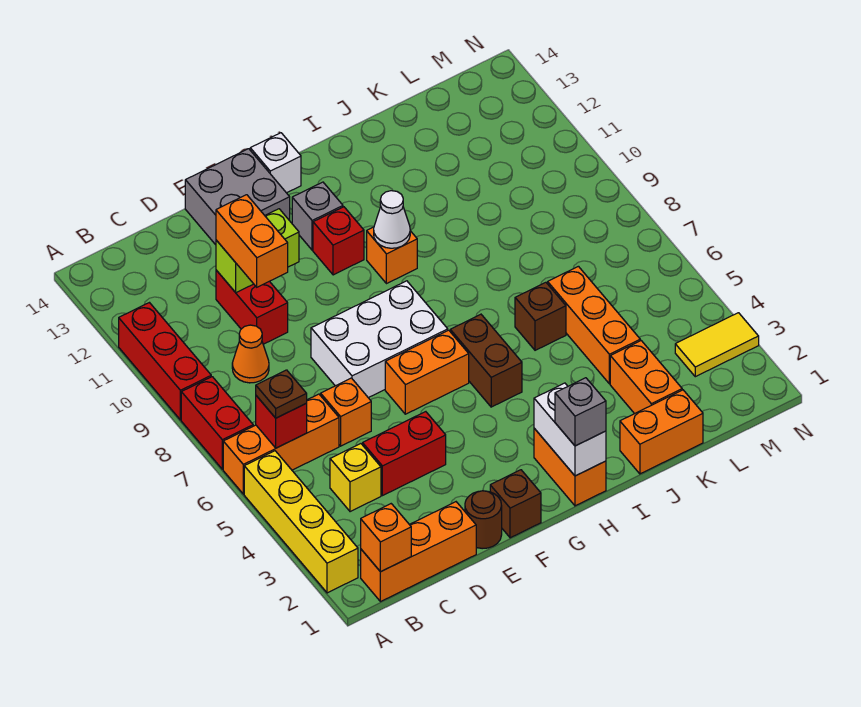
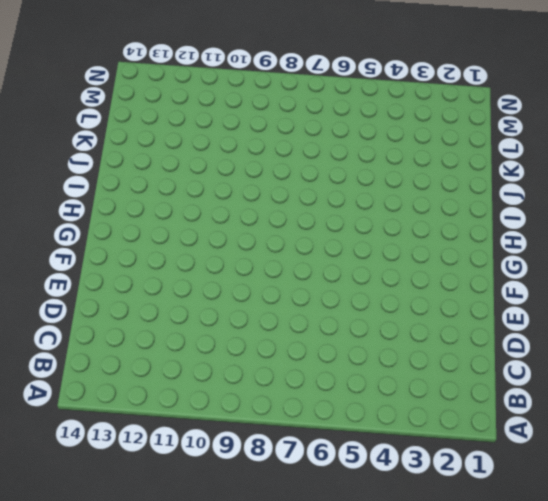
none -> yellow brick A2:A5 level 1
none -> orange brick A6:C6 level 1
none -> red brick A7:A8 level 1
none -> red brick A9:A11 level 1

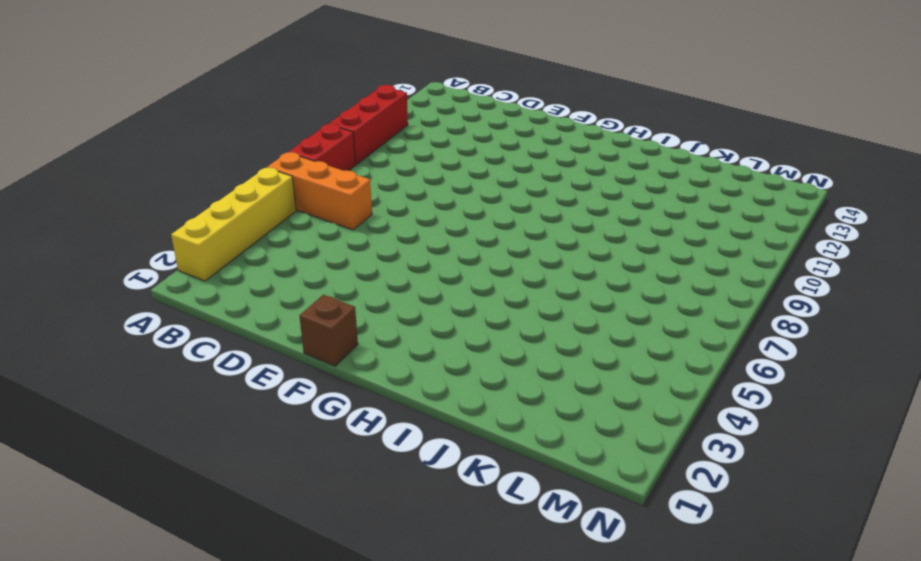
none -> orange brick B1:D1 level 1
none -> yellow brick C4 level 1
none -> orange cone C9 level 1
none -> red brick D4:E4 level 1

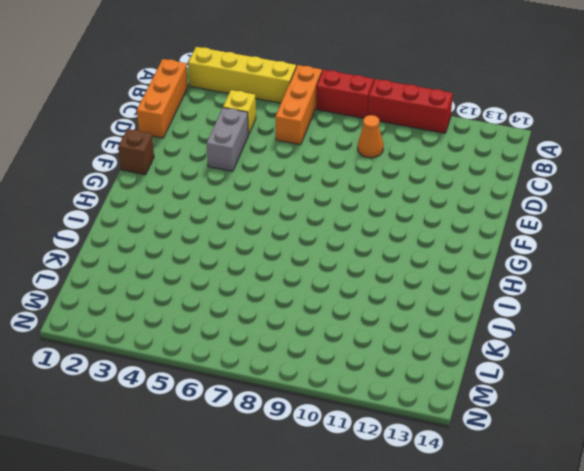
grey brick D4:E4 level 1 -> red brick D4:E4 level 1
none -> orange brick D6 level 1
none -> red brick D10:D11 level 1
none -> brown round brick E1 level 1
none -> white brick E7:G8 level 1

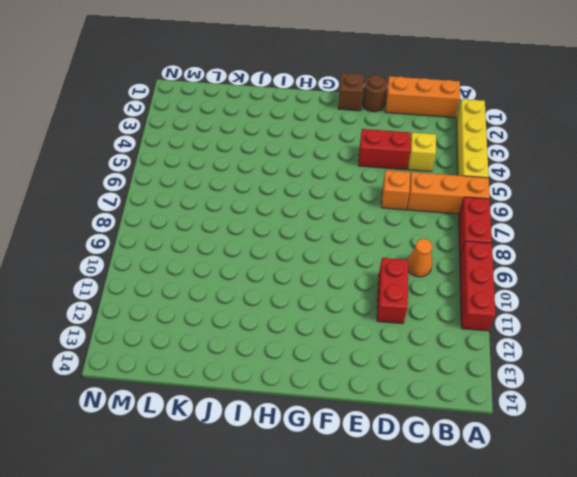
none -> white brick E7:G8 level 1
none -> grey brick E13:F14 level 1
none -> orange brick F6:G6 level 1
none -> red brick G11 level 1

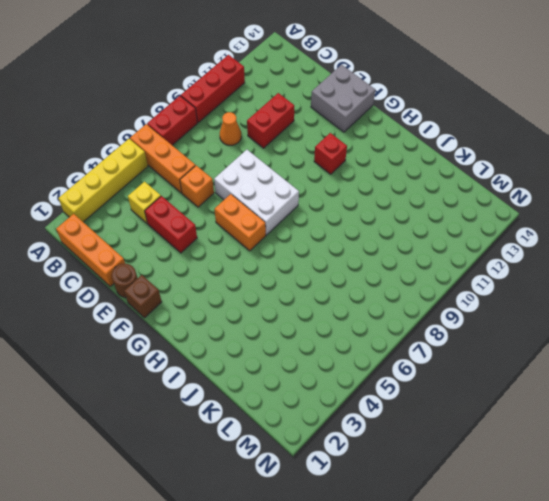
none -> grey brick G12 level 1
none -> white brick G14 level 1
none -> orange brick H1:H2 level 1
none -> brown brick H5:H6 level 1

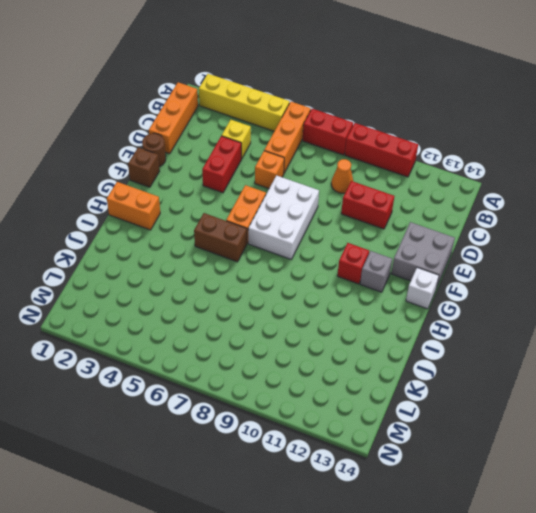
none -> orange brick H10 level 1
none -> orange brick J1:K1 level 1
none -> brown brick J6 level 1
none -> orange brick K2:K3 level 1

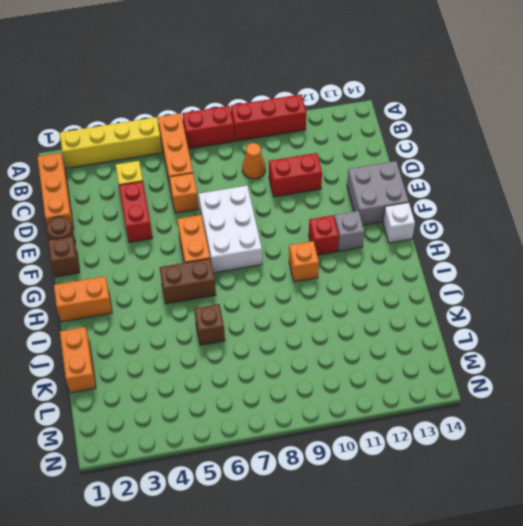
none -> orange brick K2:K3 level 1
none -> orange brick K4:K6 level 1
none -> yellow tile M3:N3 level 1
none -> orange brick B1 level 2

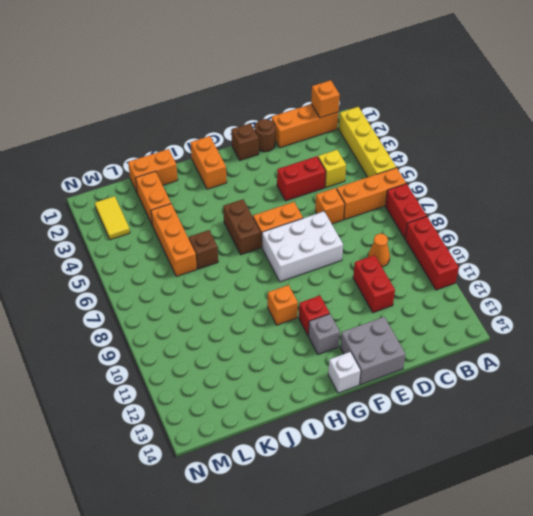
yellow tile M2:M3 level 1 -> yellow tile M3:N3 level 1
none -> red brick B6 level 2
none -> lime brick D11:E11 level 2
none -> white brick H1:H2 level 2
none -> white cone H10 level 2

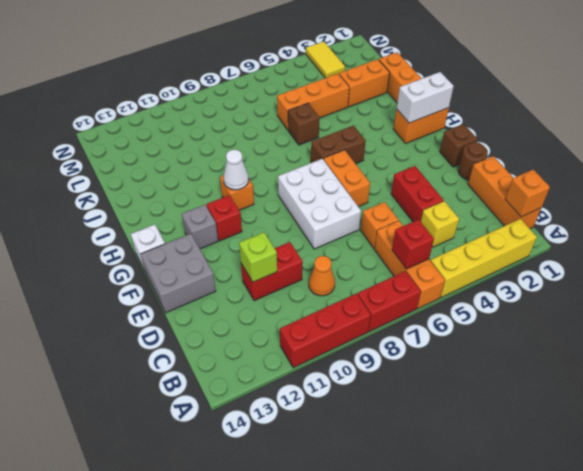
lime brick D11 level 2 -> lime brick D11:E11 level 2
none -> brown plate B6 level 3
none -> orange brick D10:D11 level 3
none -> grey brick H1 level 3

